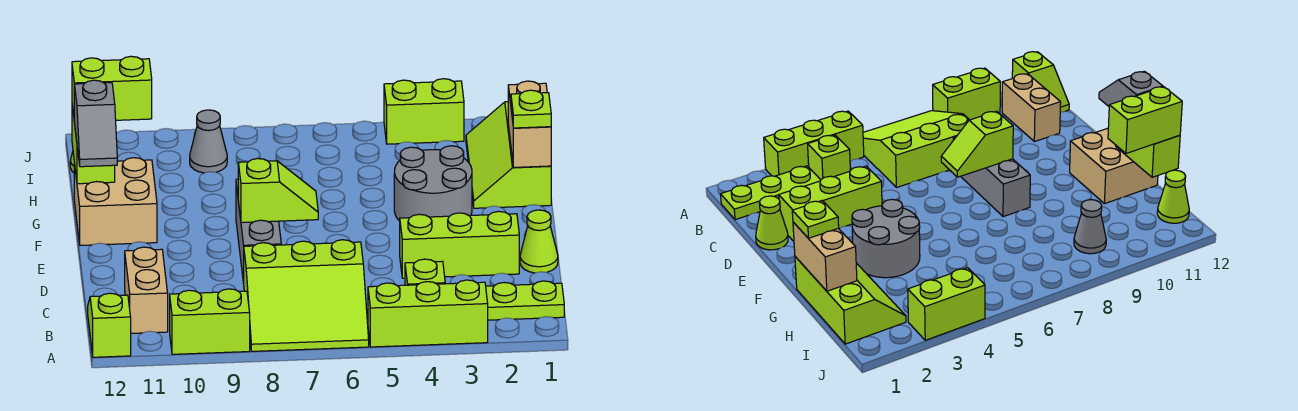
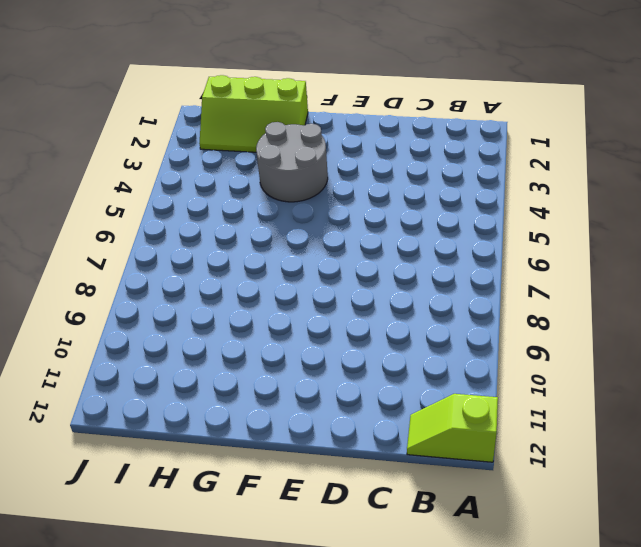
none -> lime brick A3:A5 level 1
none -> lime slope A6:C8 level 1 top C
none -> lime brick A9:A10 level 1

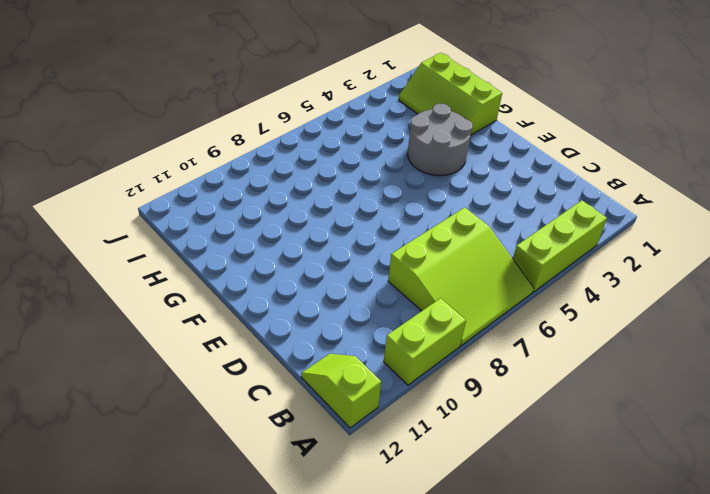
none -> lime plate B1:B3 level 1
none -> lime brick B4 level 1
none -> tan brick B11:C11 level 1

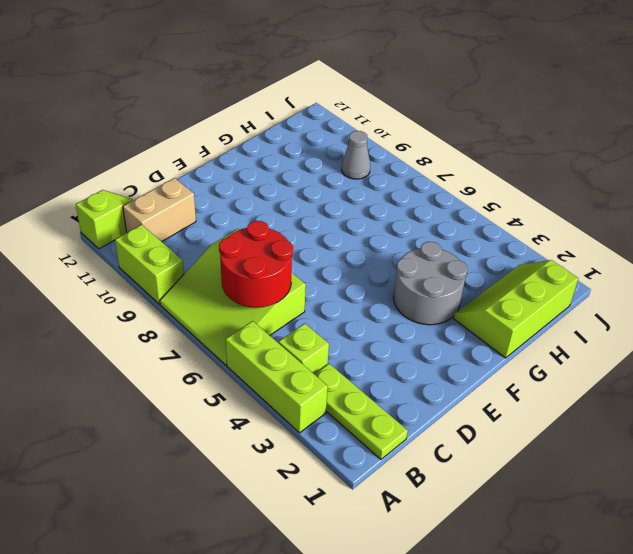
red round brick B6:C7 level 2 -> none
none -> lime cone D1 level 1
none -> lime brick D2:D4 level 1
none -> grey brick D8:F8 level 1

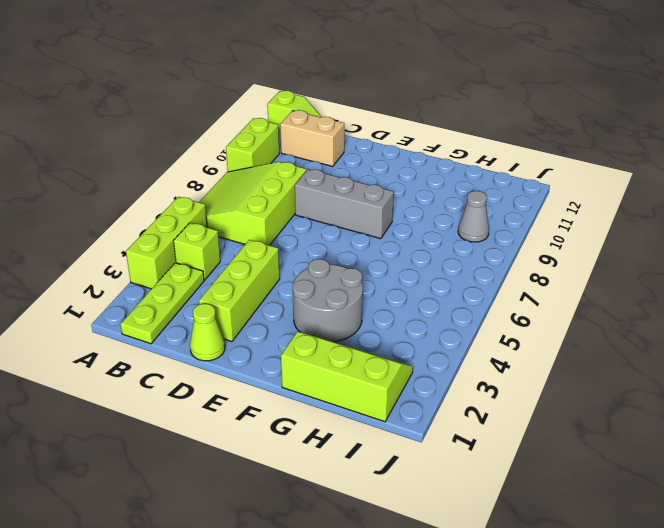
none -> tan brick F11:G12 level 1
none -> lime cone I12 level 1
none -> lime brick J3:J4 level 1

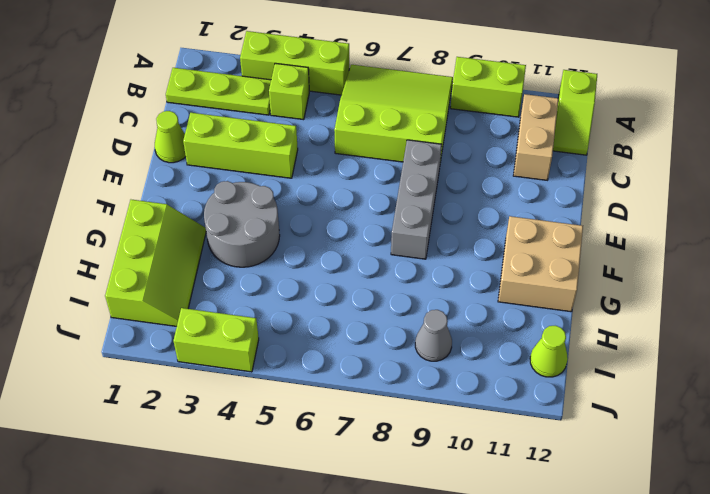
none -> lime slope E7:E8 level 2 top 8
none -> tan brick G1:H1 level 2
none -> lime brick G12:H12 level 2

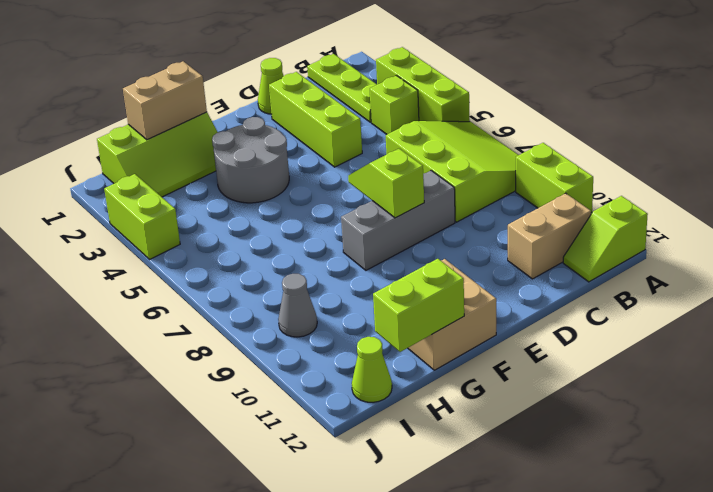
none -> grey slope F12:G12 level 3 top G
none -> lime plate G1 level 3
none -> lime brick H11:H12 level 3

